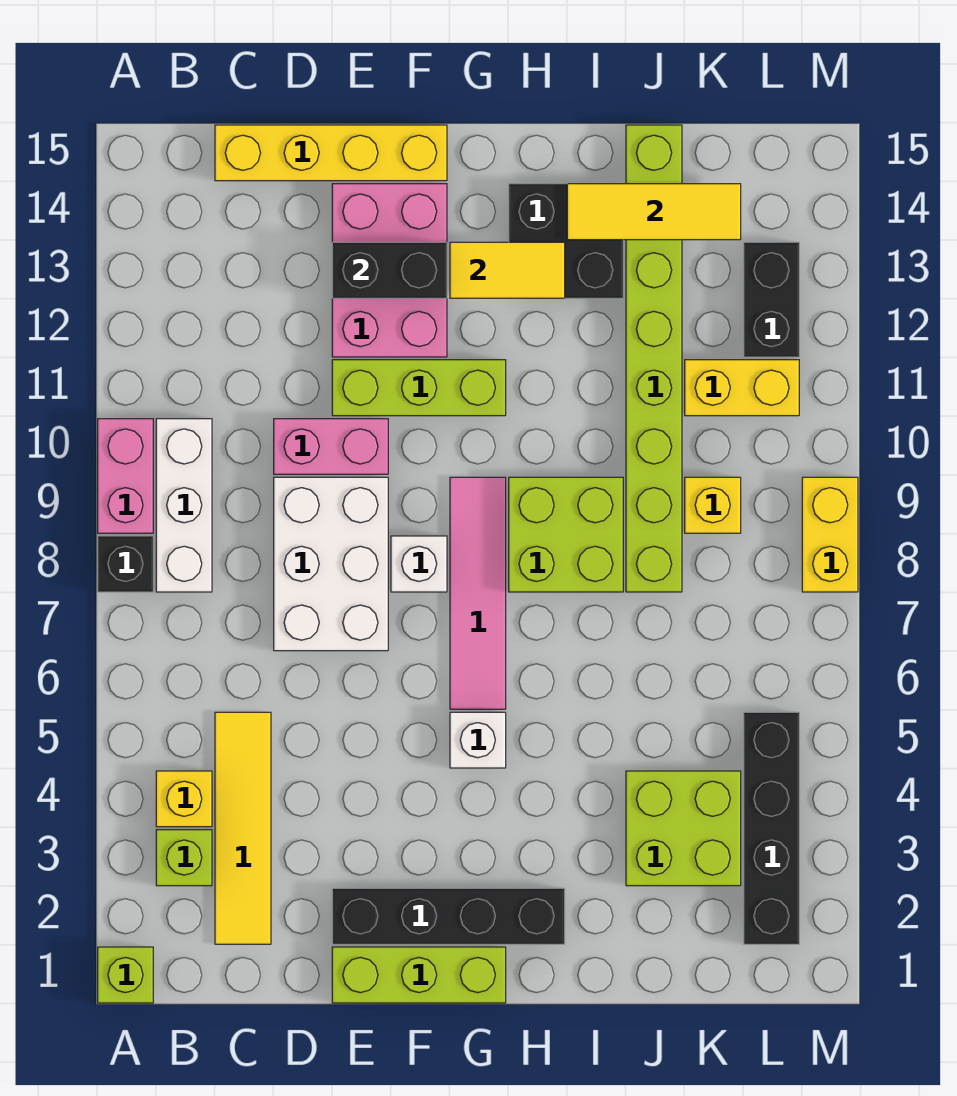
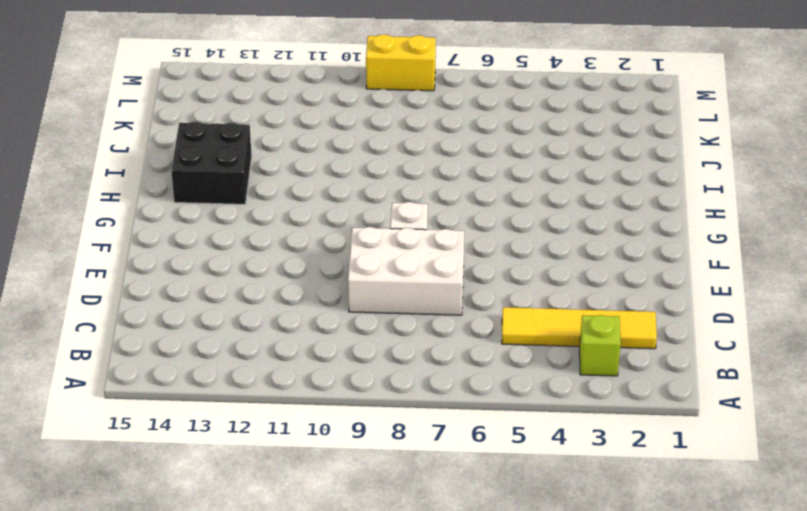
none -> lime brick A1 level 1
none -> black brick A8 level 1
none -> pink brick A9:A10 level 1

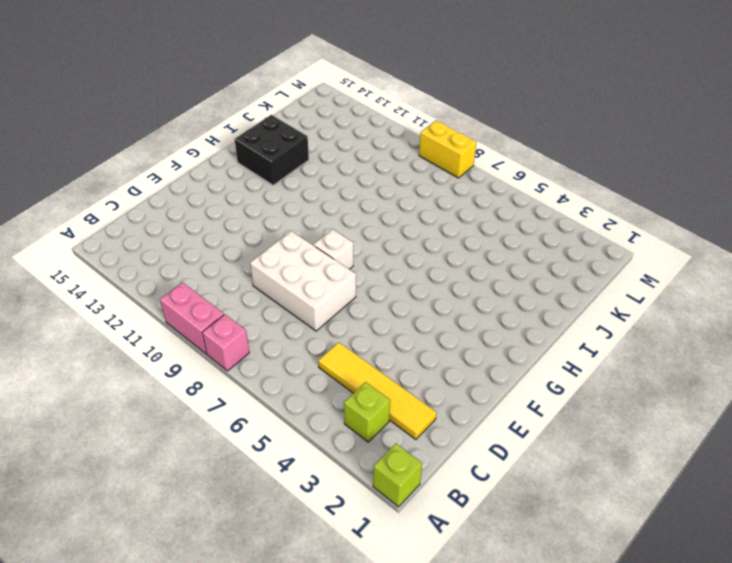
pink brick A8 level 1 -> black brick A8 level 1
none -> yellow brick B4 level 1
none -> white brick B8:B10 level 1
none -> yellow brick C15:F15 level 1

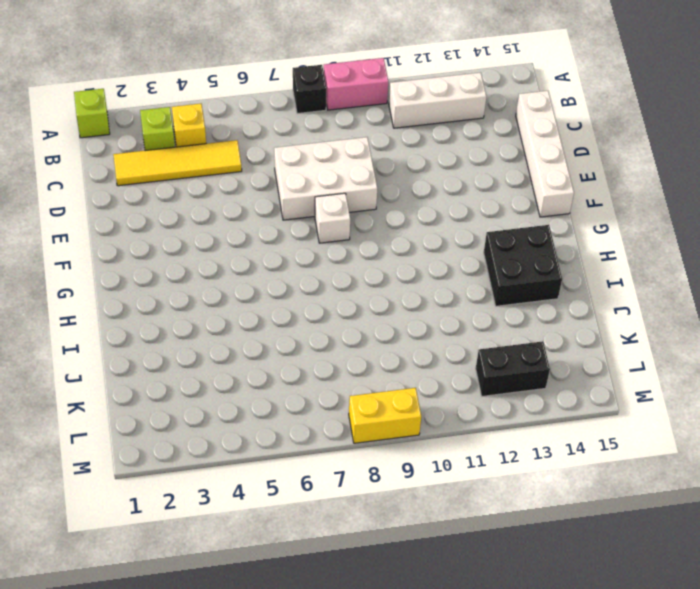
white brick B11:B13 level 1 -> white brick B8:B10 level 1
white brick C15:F15 level 1 -> yellow brick C15:F15 level 1
none -> pink brick D10:E10 level 1
none -> lime brick E1:G1 level 1
none -> black brick E2:H2 level 1

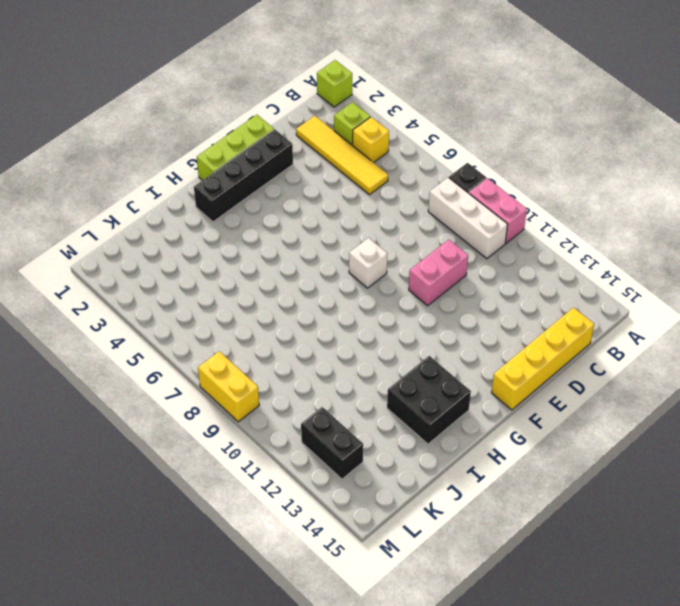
none -> white brick D7:E9 level 1
none -> lime brick E11:G11 level 1
none -> pink brick E12:F14 level 1

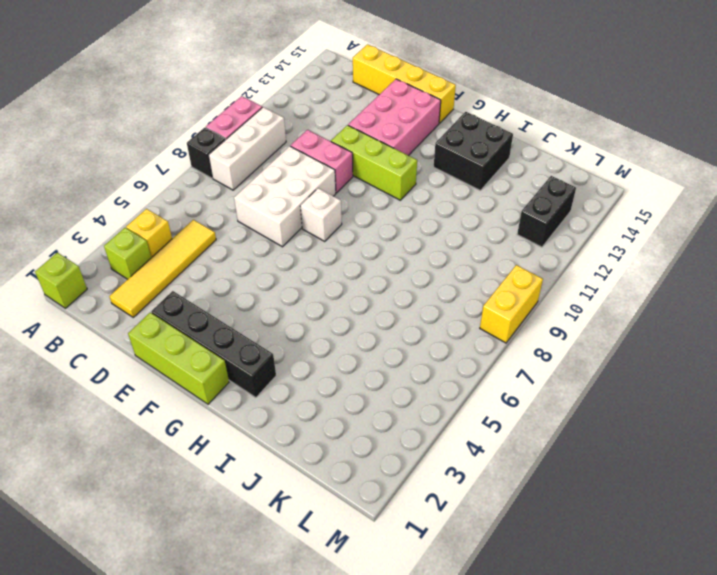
none -> white brick G5 level 1
none -> pink tile G6:G9 level 1
none -> lime brick H8:I9 level 1

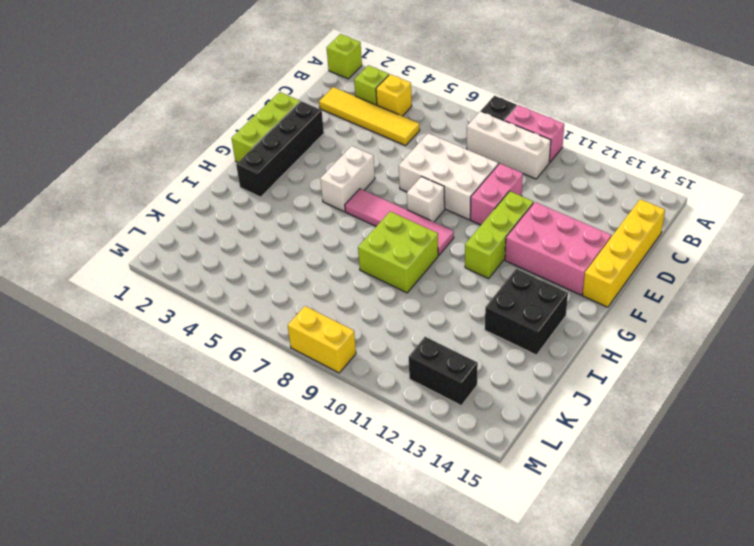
white brick F5:G5 level 1 -> white brick G5 level 1
none -> lime brick J3:K4 level 1
none -> lime brick J8:J15 level 1
none -> yellow brick K9 level 1

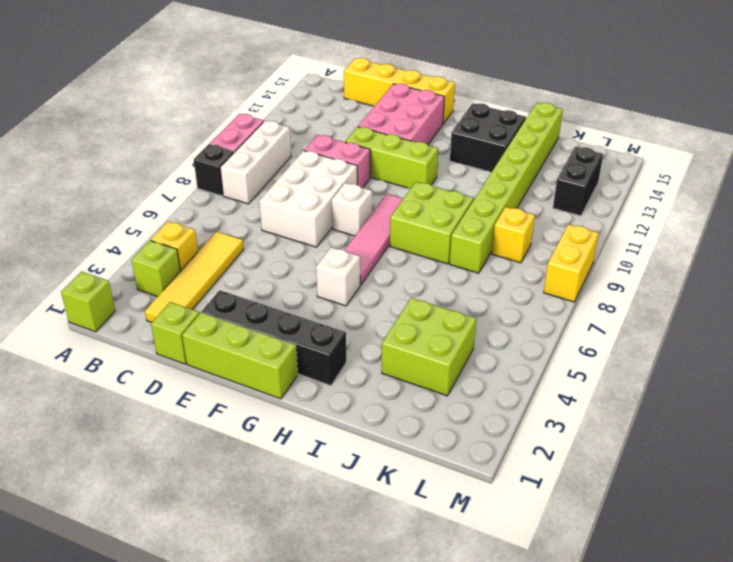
lime brick D1 level 1 -> none
none -> yellow brick K11:L11 level 1
none -> black brick L2:L5 level 1
none -> black brick E13:F13 level 2

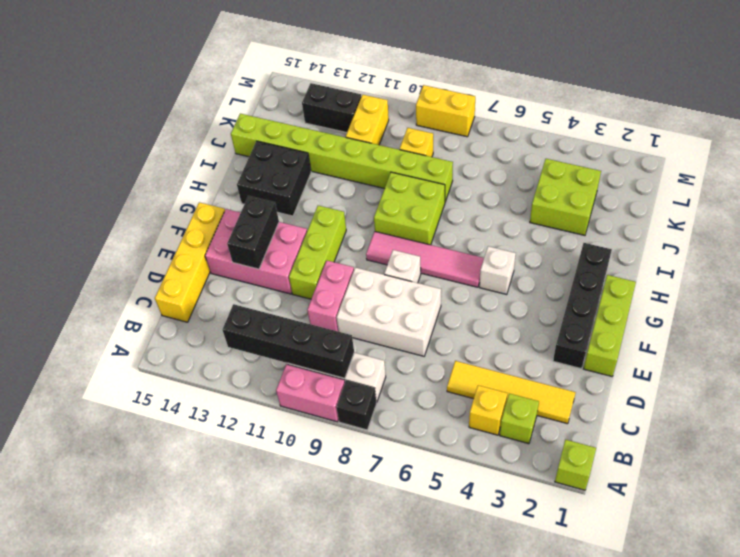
black brick B9:B12 level 2 -> black brick L2:L5 level 1
none -> yellow tile G13:H13 level 2
none -> yellow tile I14:K14 level 2

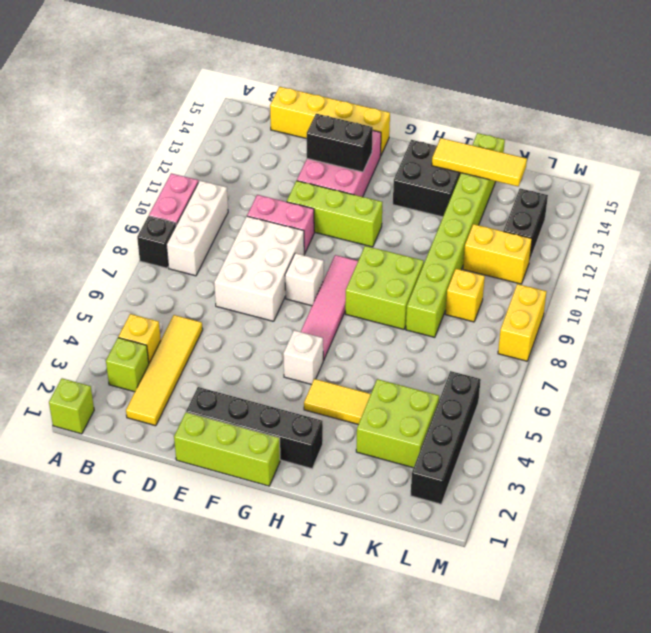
yellow tile H4:I4 level 1 -> yellow tile G13:H13 level 2

